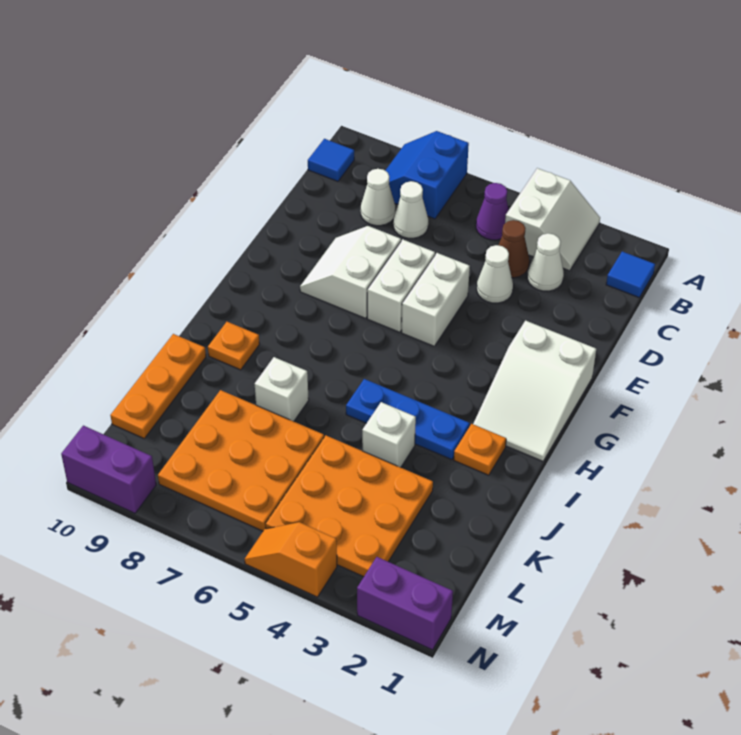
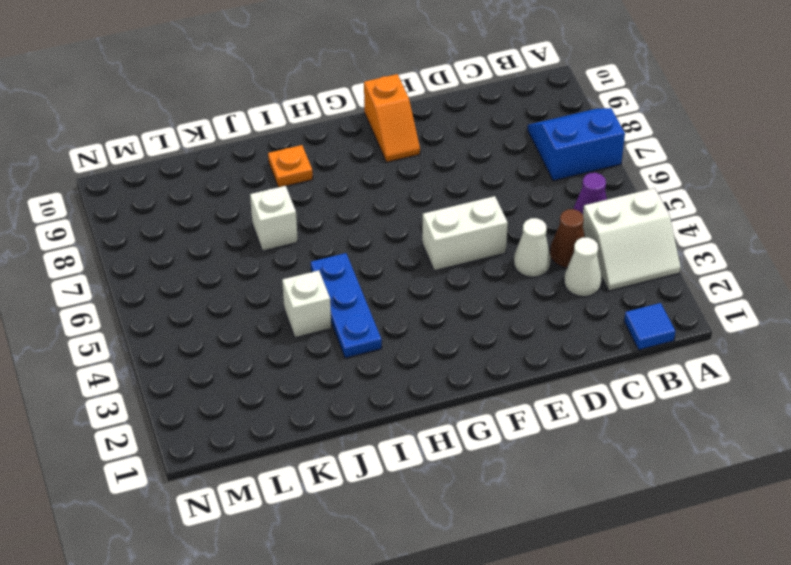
orange slope F9:F10 level 1 top 10 -> orange slope N4:N5 level 1 top 4
none -> blue tile B10 level 1
none -> white cone C7 level 1
none -> white cone C8 level 1

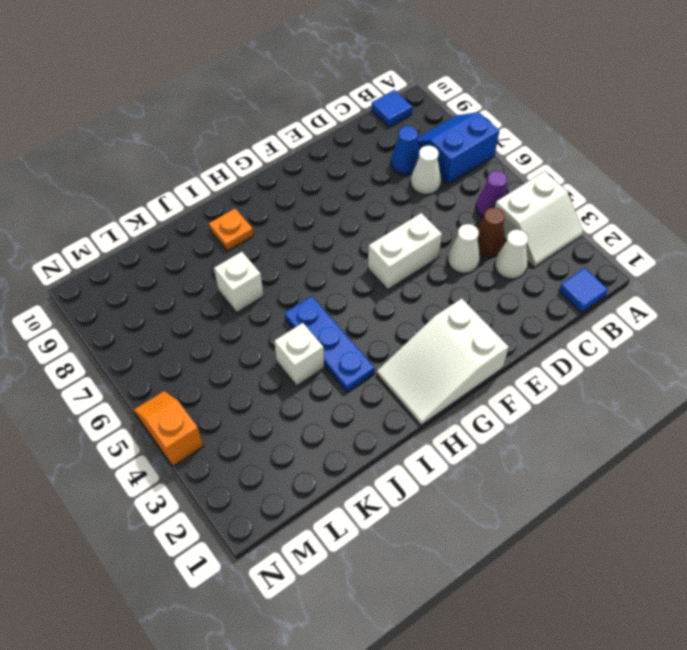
blue cone C8 level 1 -> white cone C8 level 1
none -> white brick E6:F6 level 1
none -> white slope E7:F8 level 1 top 7
none -> orange plate I2 level 1

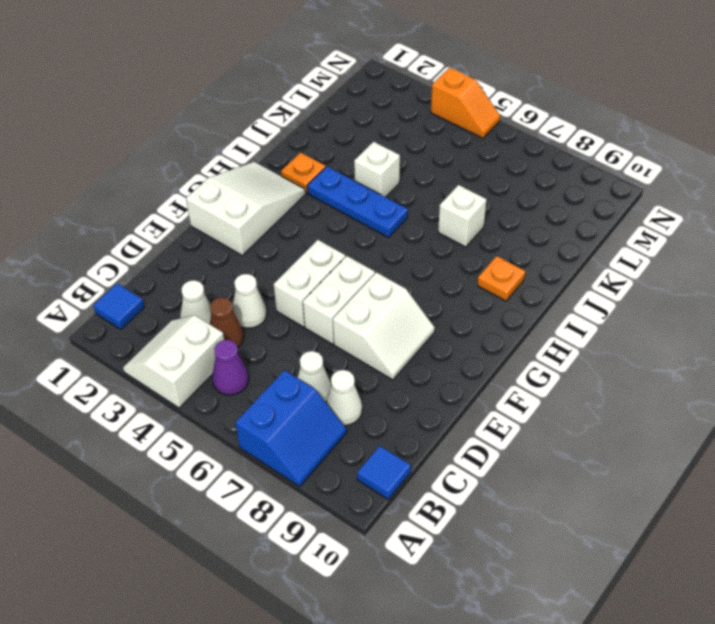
none -> orange plate J10:L10 level 1
none -> orange plate K3:M5 level 1
none -> orange plate K6:M8 level 1

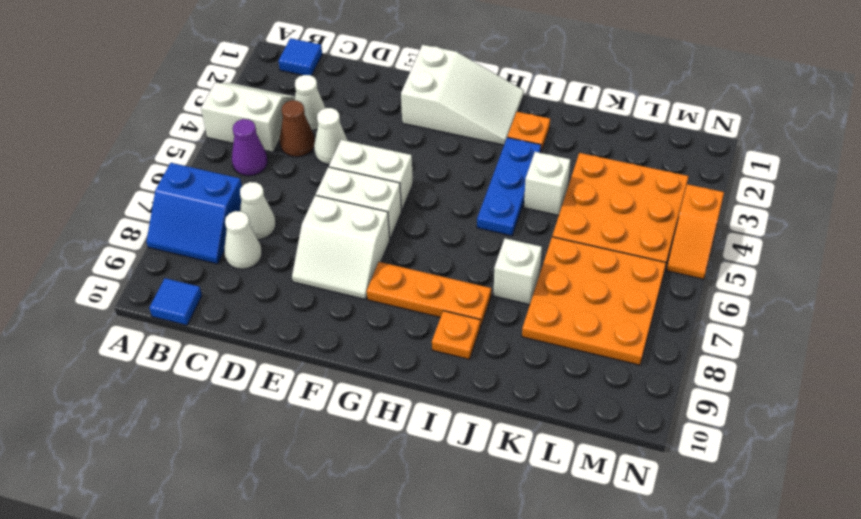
orange plate G8:I8 level 1 -> orange plate J10:L10 level 1
none -> purple brick N1:N2 level 1
none -> purple brick N9:N10 level 1

